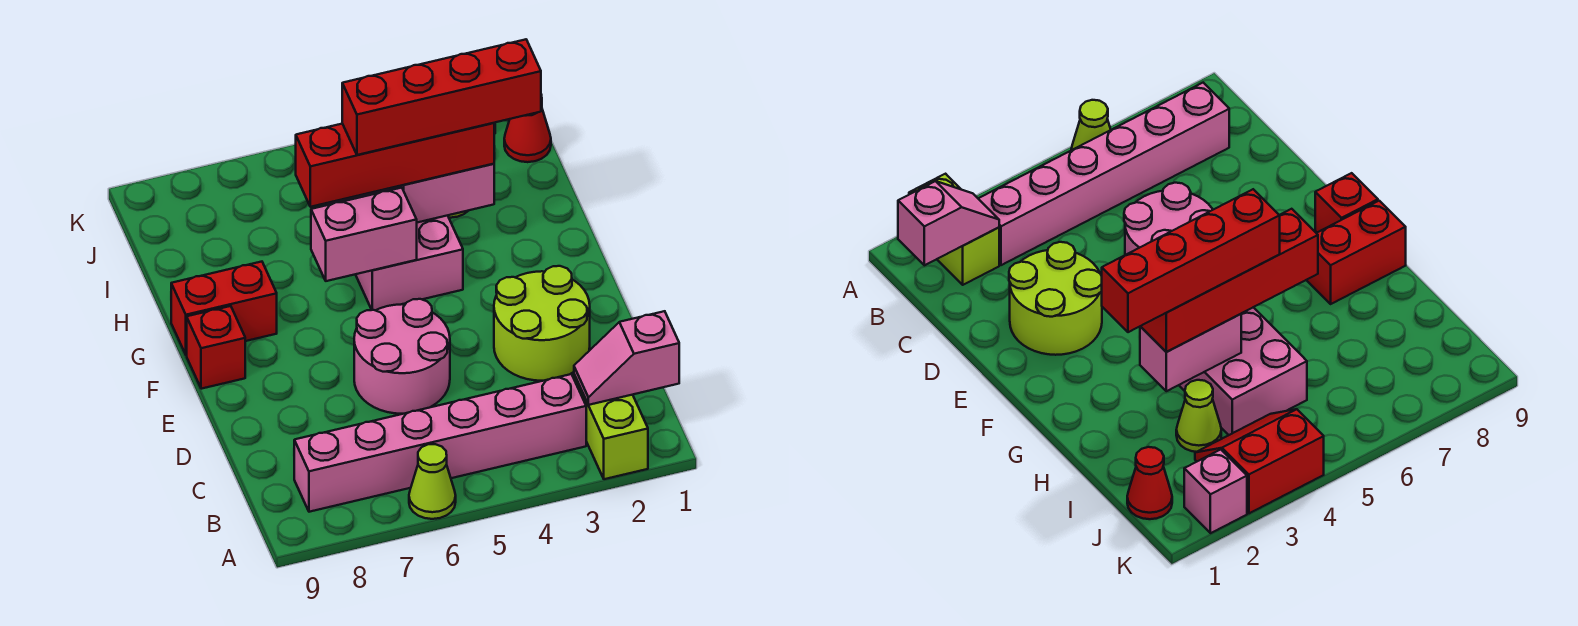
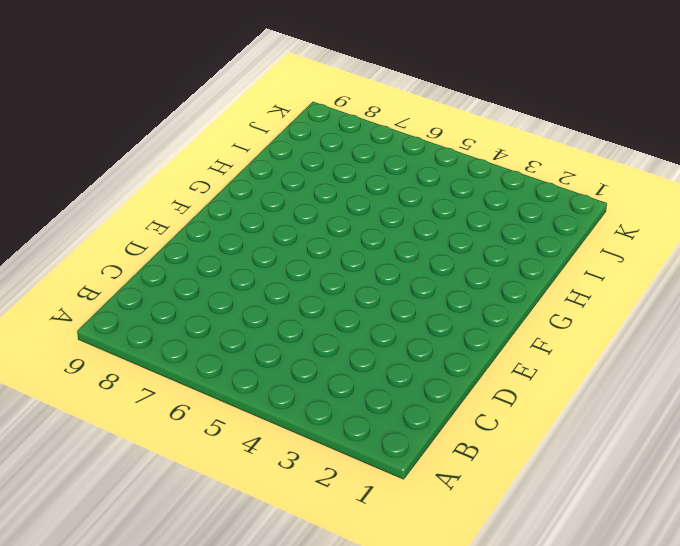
none -> lime brick A2:B2 level 1
none -> lime cone A6 level 1
none -> pink brick B3:B8 level 1

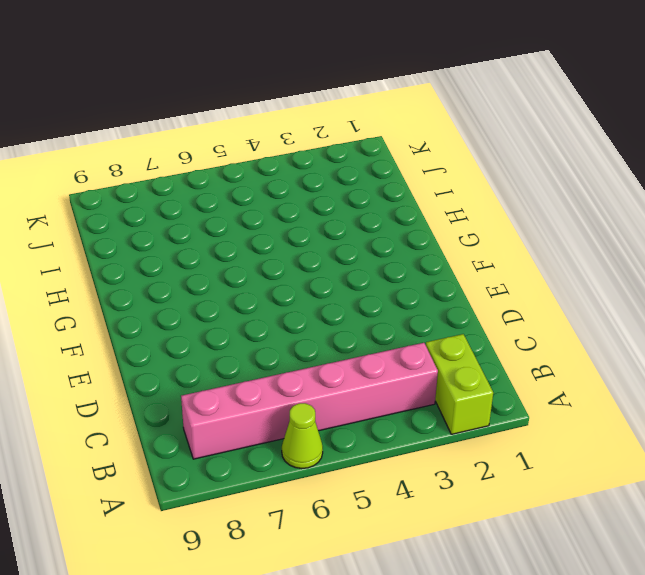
none -> lime round brick D2:E3 level 1
none -> pink round brick D5:E6 level 1
none -> red brick F9 level 1

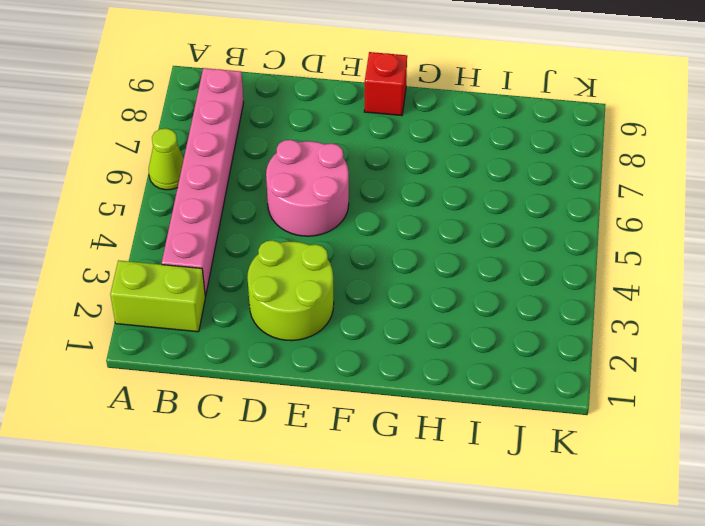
none -> pink brick G4:I5 level 1
none -> red brick G8:G9 level 1
none -> lime cone I3 level 1

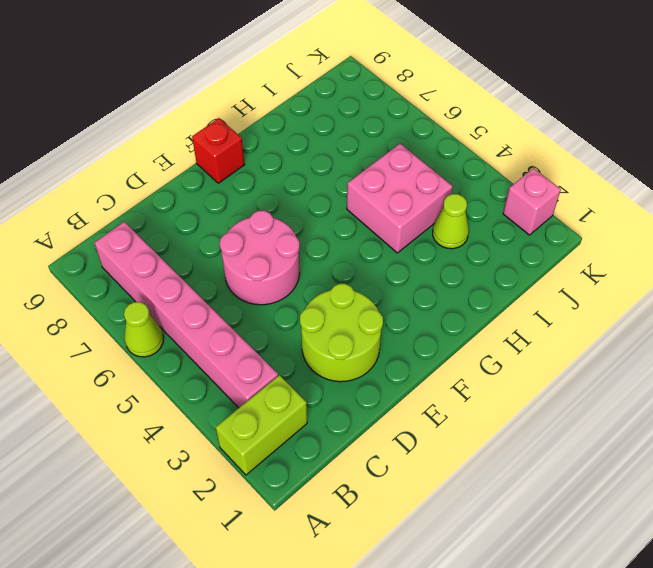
pink brick H4:I5 level 1 -> pink brick G4:I5 level 1
none -> red brick G8:G9 level 1
none -> red cone J1 level 1
none -> red slope J3:K4 level 1 top K

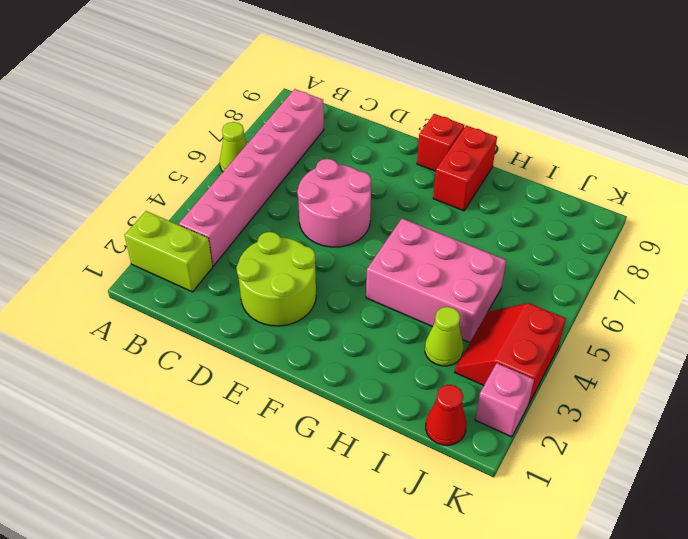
none -> pink slope B1:B2 level 2 top 1
none -> pink brick G5:G6 level 2
none -> pink brick H3:H4 level 2

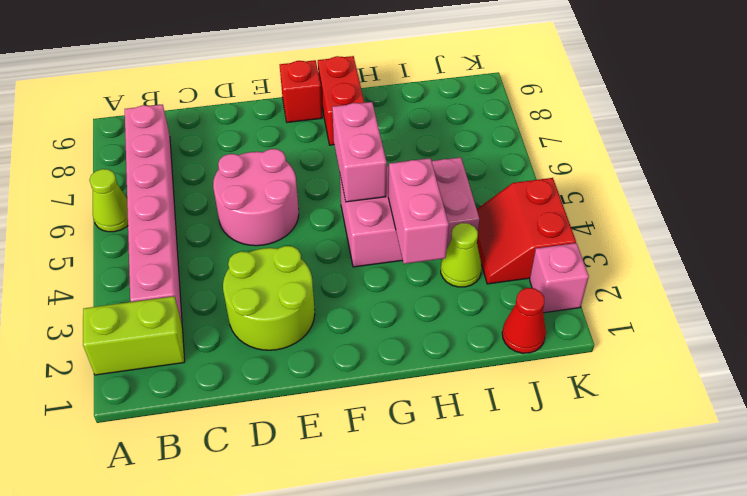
none -> pink slope B1:B2 level 2 top 1
none -> red brick H3:H6 level 3
none -> red brick H2:H5 level 4

